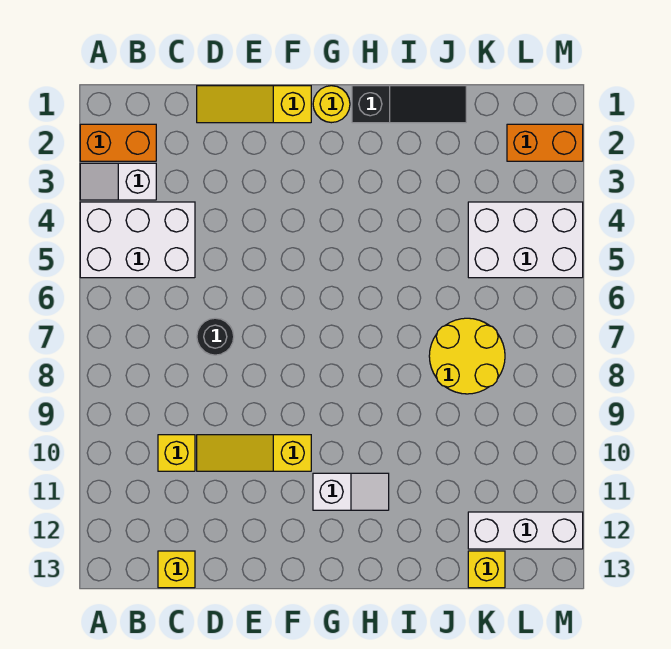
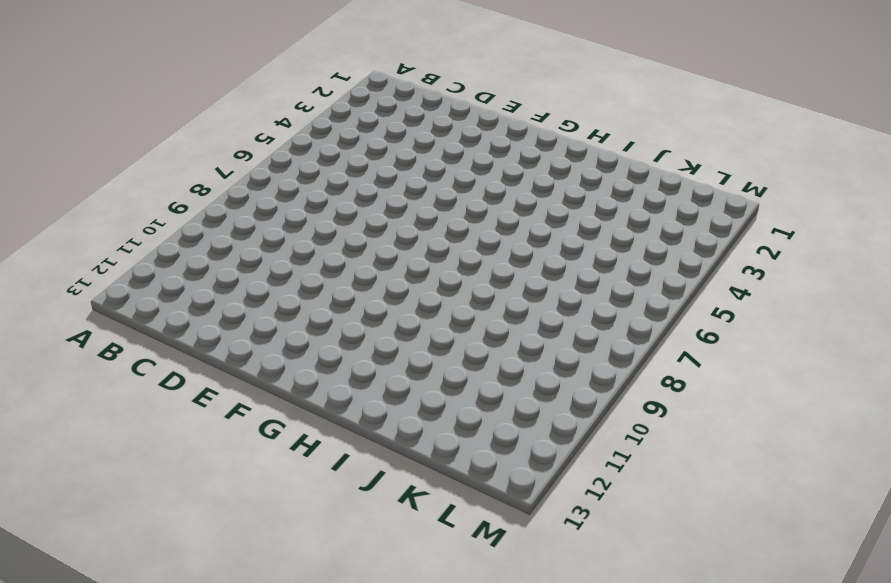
none -> orange brick A2:B2 level 1
none -> white slope A3:B3 level 1 top B
none -> white brick A4:C5 level 1

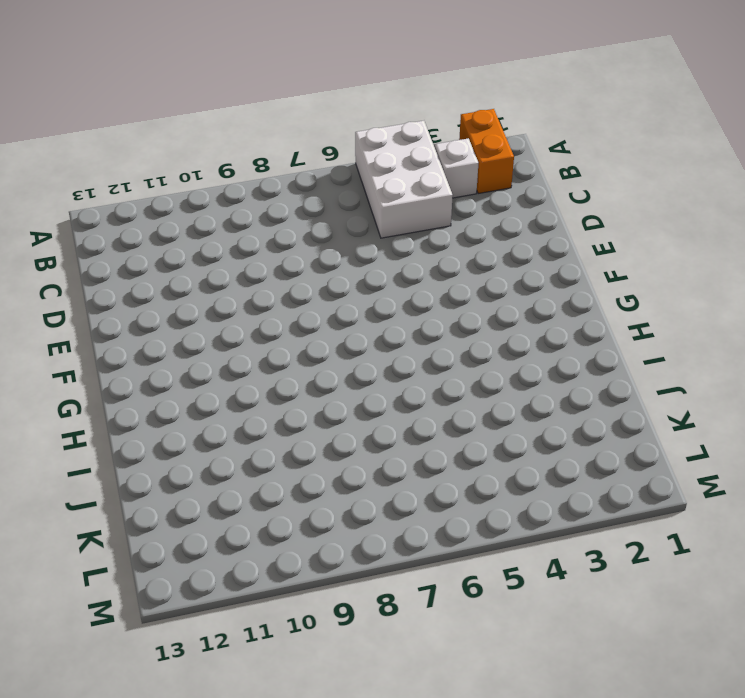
none -> yellow brick C10 level 1
none -> yellow brick C13 level 1
none -> yellow slope D1:F1 level 1 top F

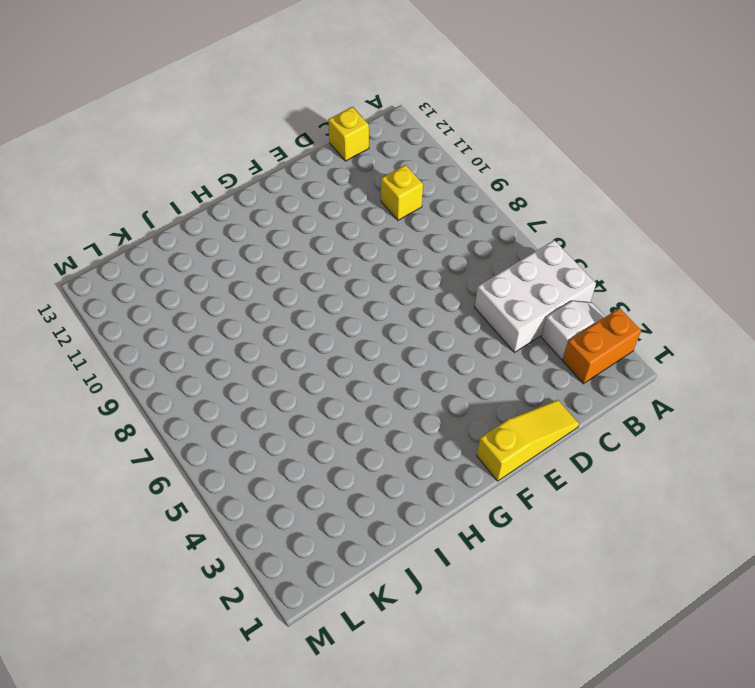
none -> black round brick D7 level 1
none -> yellow slope D10:F10 level 1 top F
none -> yellow round brick G1 level 1

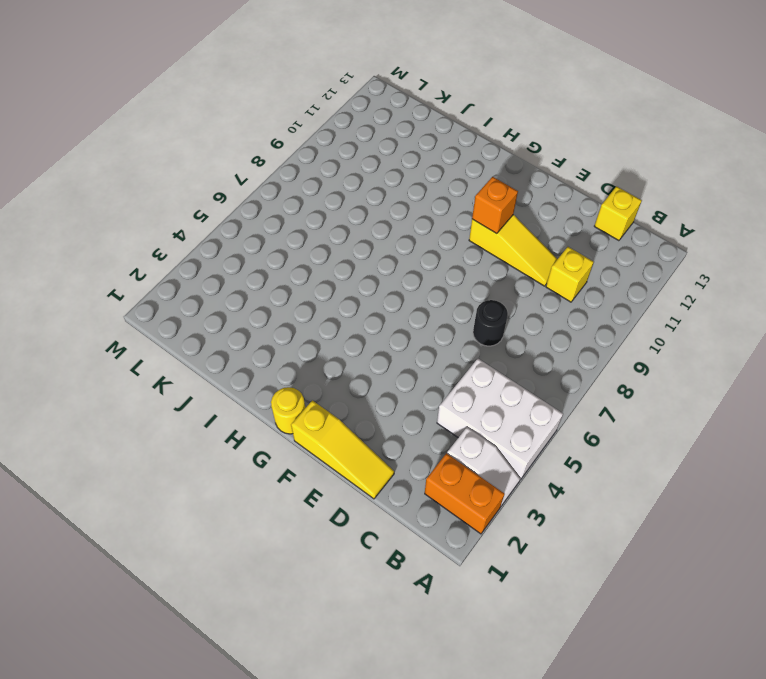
orange brick F10 level 2 -> none
none -> white slope G11:H11 level 1 top G
none -> black slope H1:J1 level 1 top H
none -> yellow round brick J7:K8 level 1

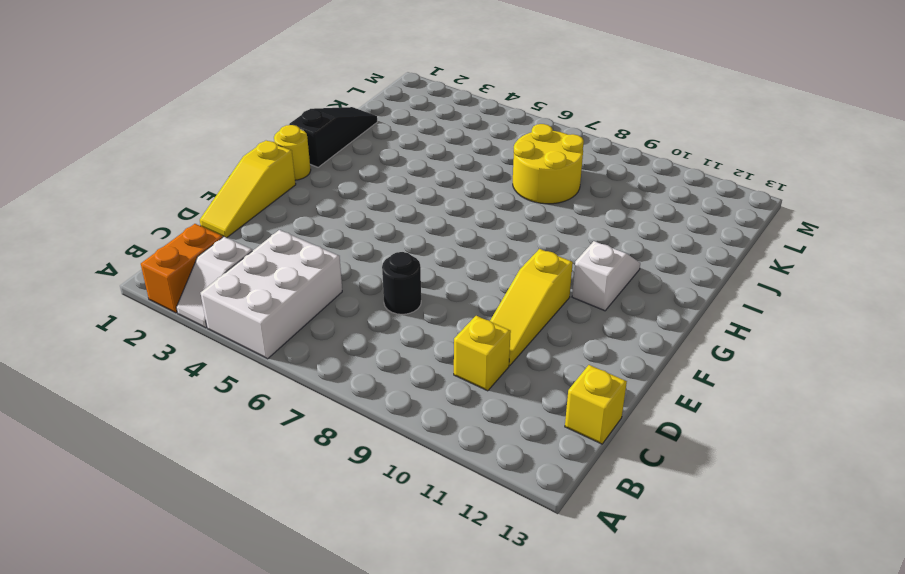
none -> white brick K4:M5 level 1
none -> white brick K12:M12 level 1
none -> yellow brick K13 level 1

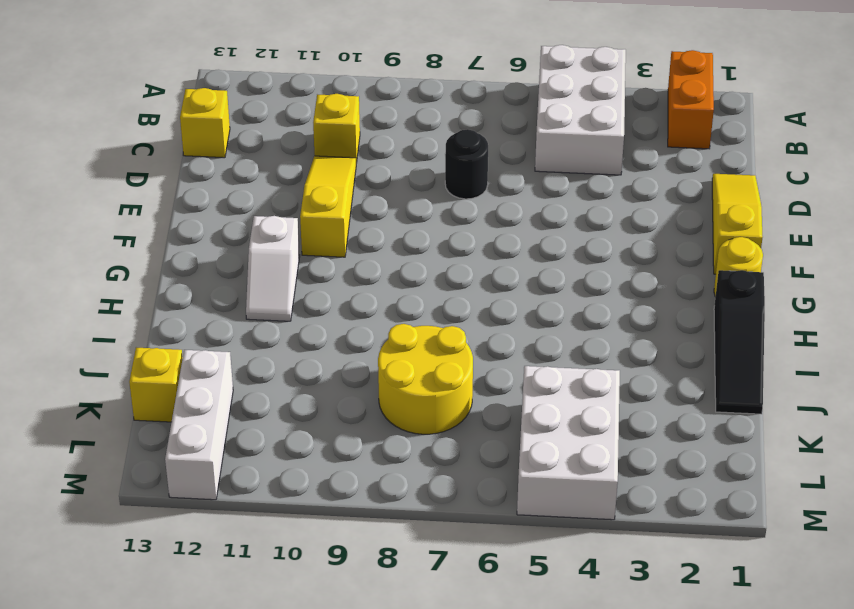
none -> white slope A3:B3 level 1 top B
none -> orange brick L2:M2 level 1

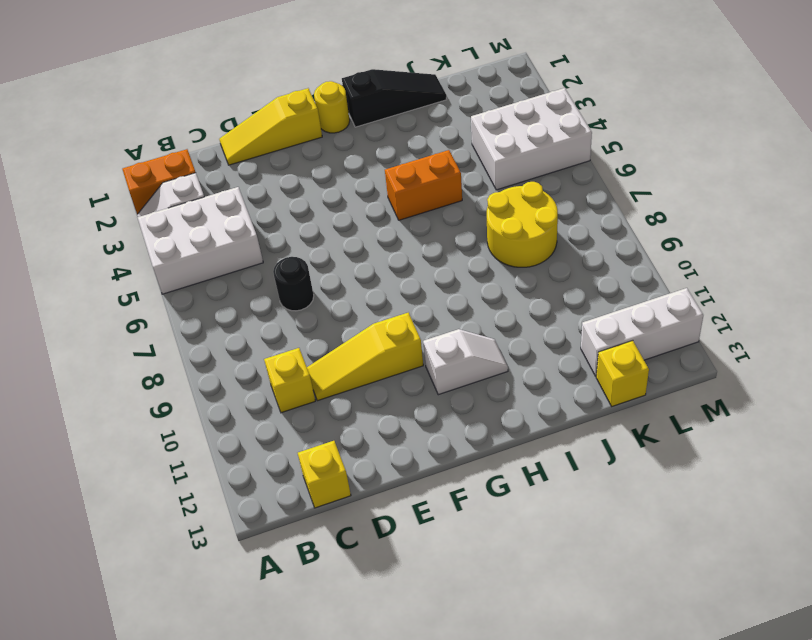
orange brick H5:I5 level 1 -> orange brick L2:M2 level 1

